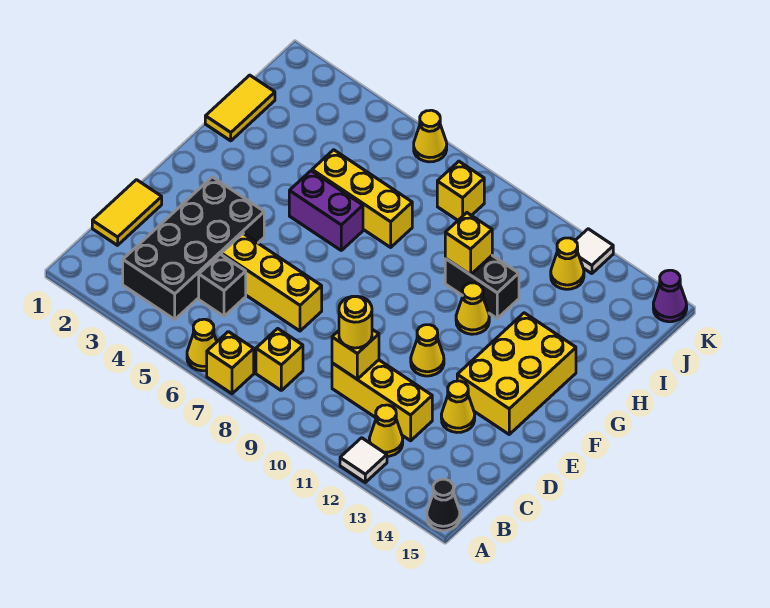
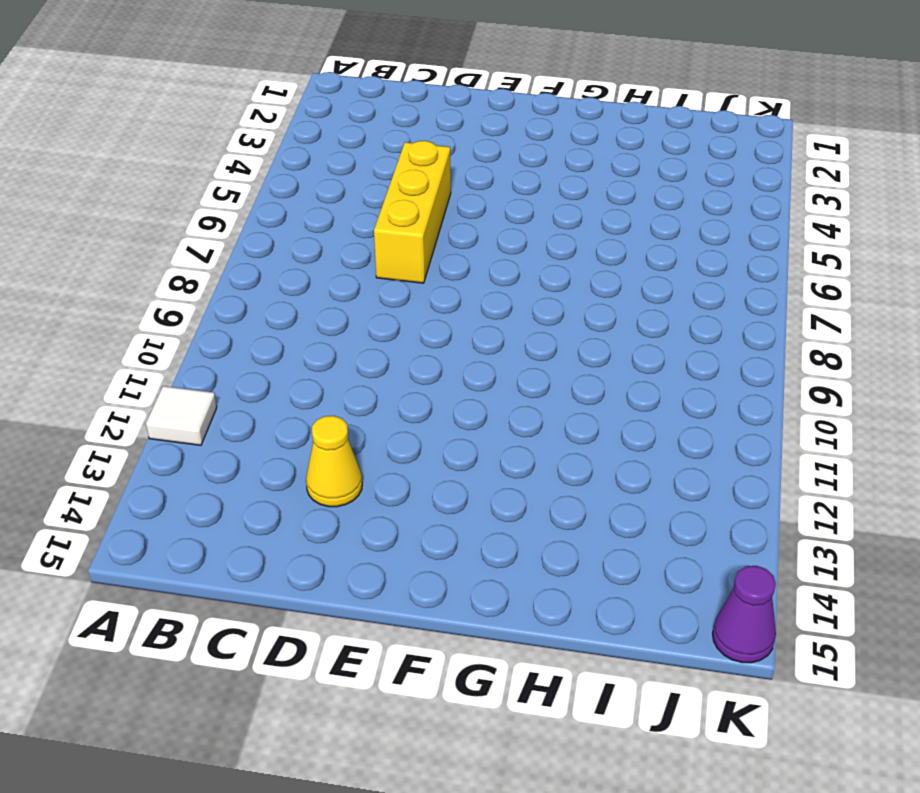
none -> yellow cone A6 level 1
none -> yellow brick A7 level 1
none -> black cone A15 level 1

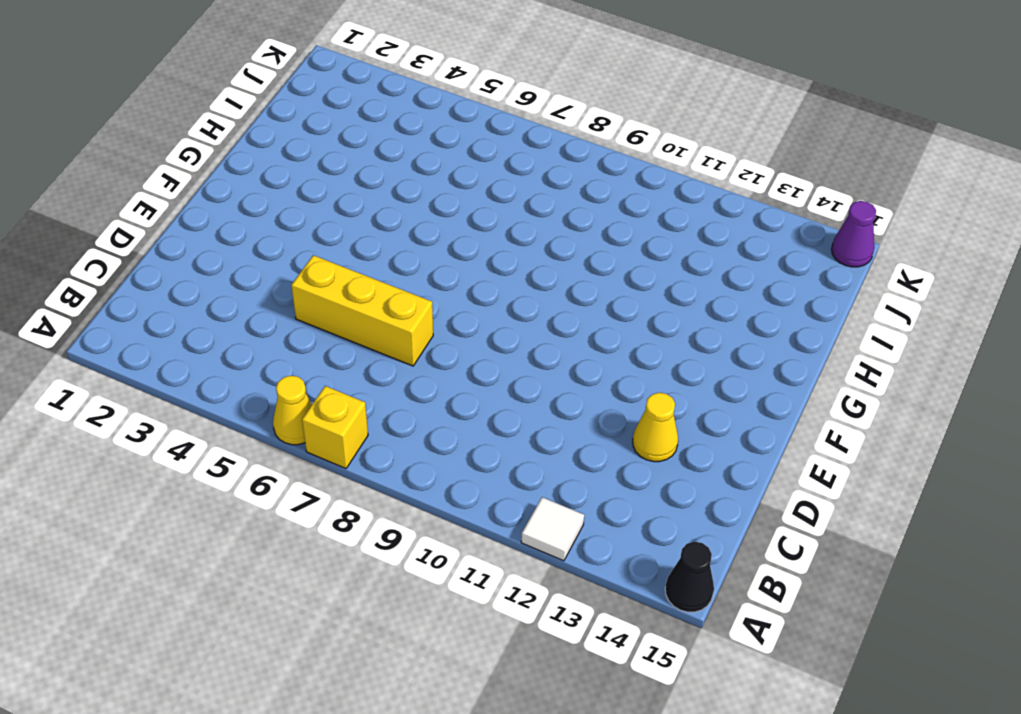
none -> black brick B3:E4 level 1
none -> yellow brick B8 level 1
none -> yellow cone B12 level 1

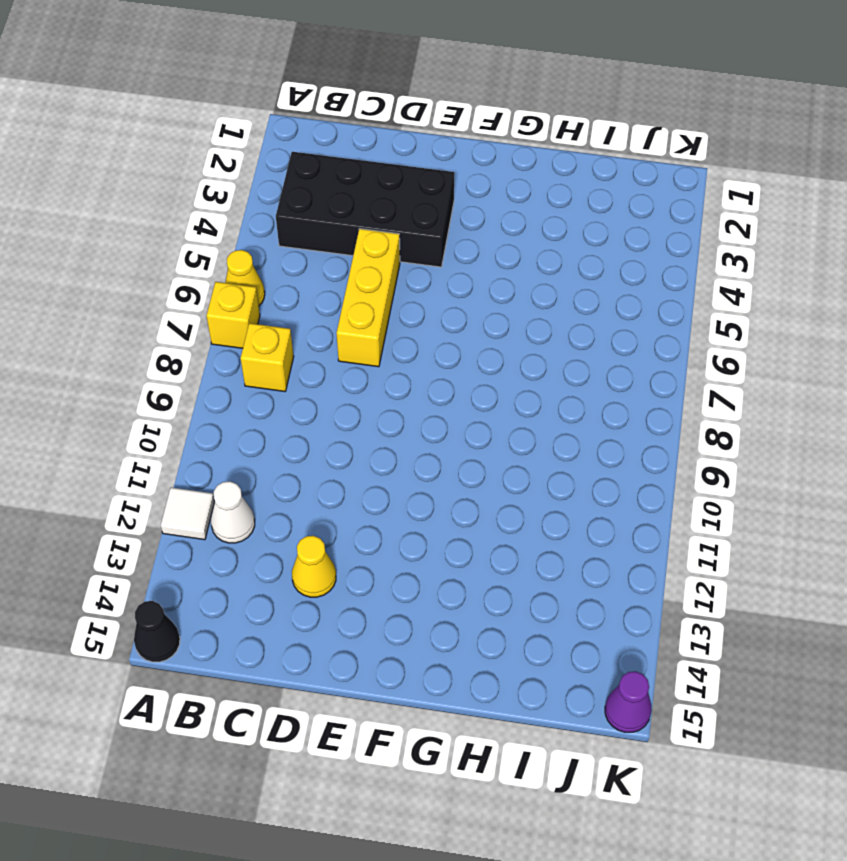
white cone B12 level 1 -> yellow cone B12 level 1
none -> yellow tile C1:D1 level 1
none -> black brick C5 level 1
none -> yellow brick C10:C12 level 1

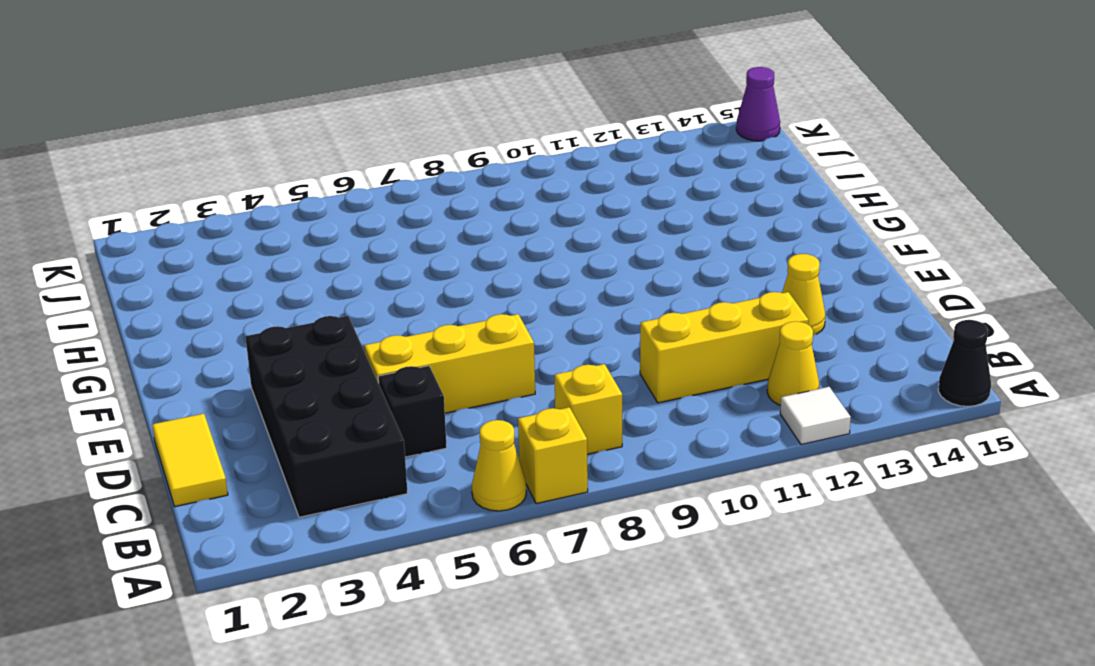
none -> yellow cone E11 level 1
none -> yellow brick E13:G14 level 1
none -> purple brick G5:G6 level 1

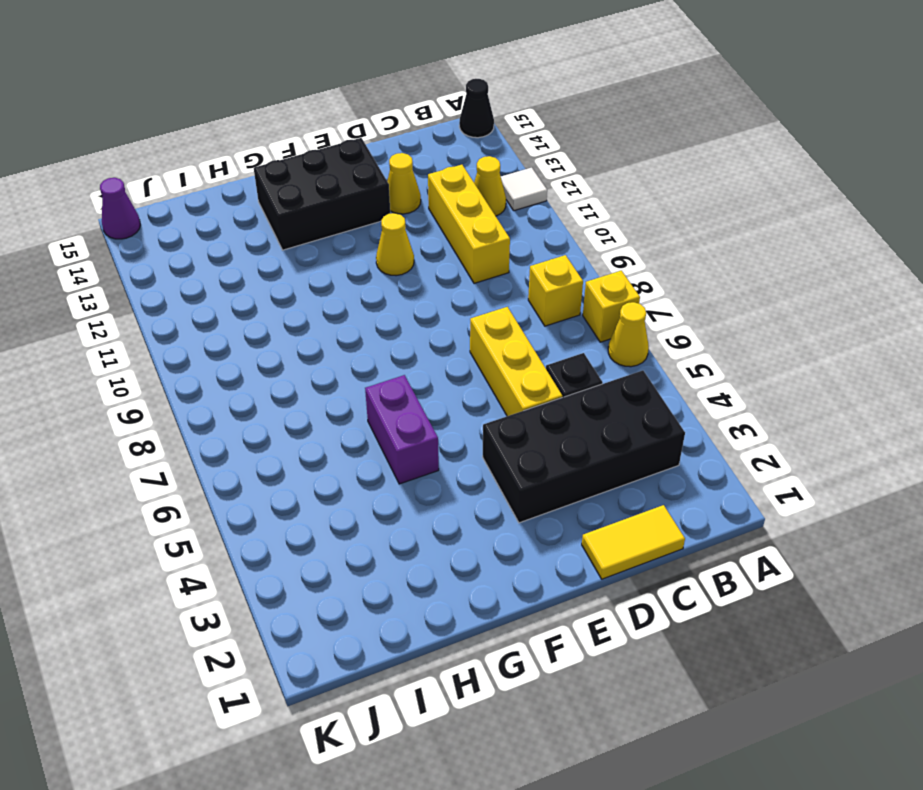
black brick E13:G14 level 1 -> yellow brick E13:G14 level 1
none -> yellow cone G11 level 1
none -> yellow tile H1:I1 level 1
none -> yellow brick H5:H7 level 1

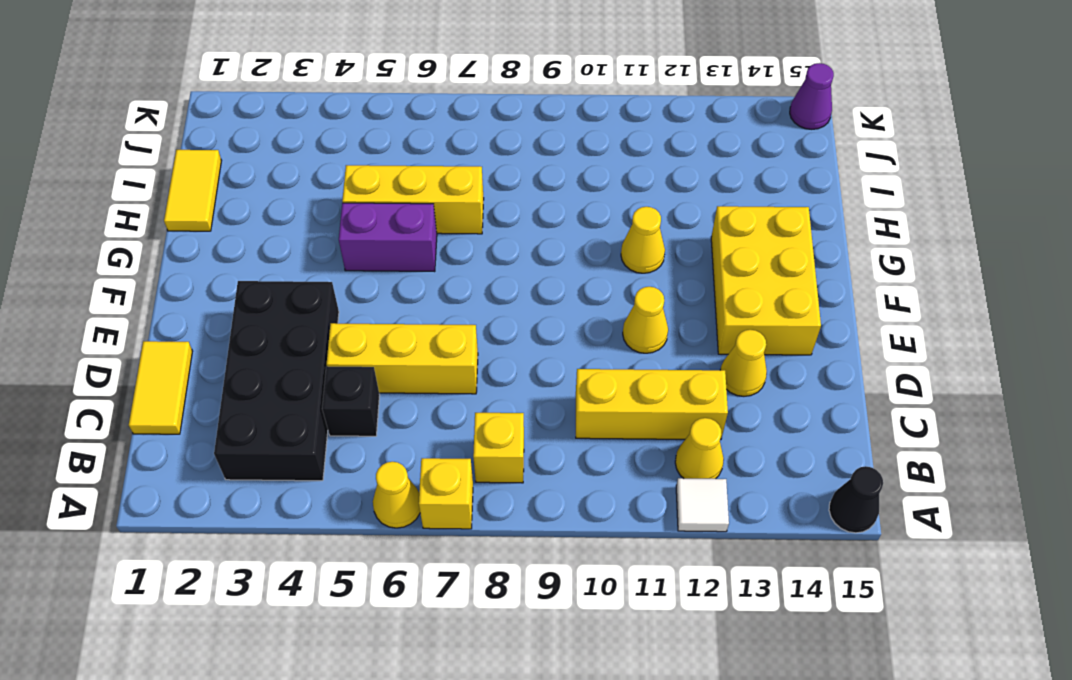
none -> black brick H10:H11 level 1
none -> yellow brick J8 level 1
none -> yellow cone J12 level 1

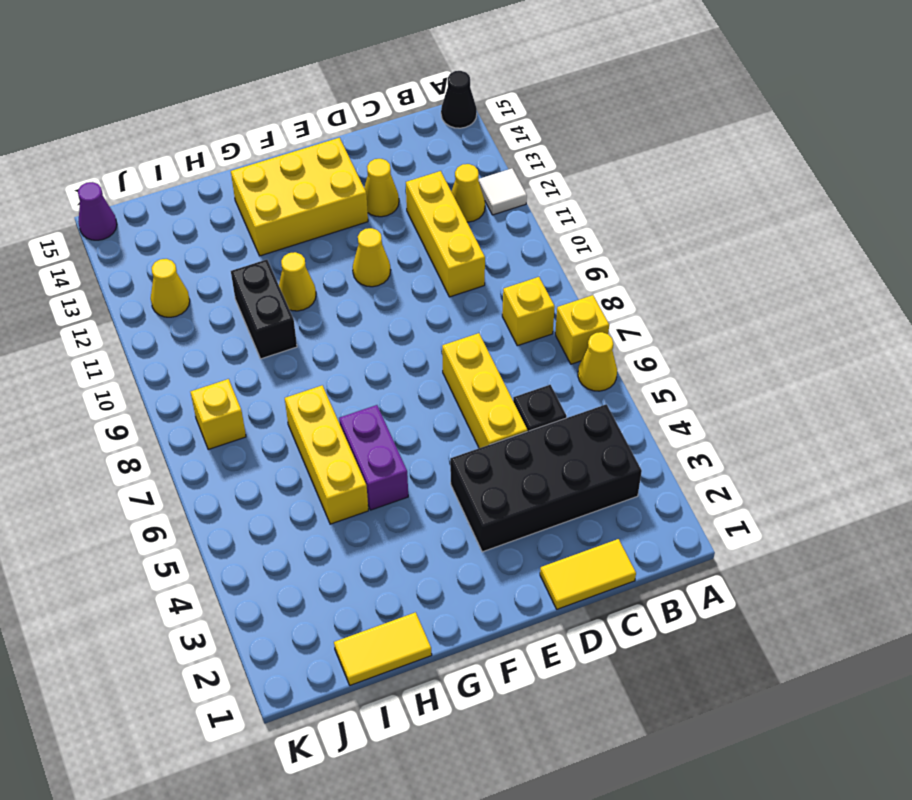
none -> yellow cone K6 level 1
none -> white tile K12 level 1
none -> yellow brick C10 level 2

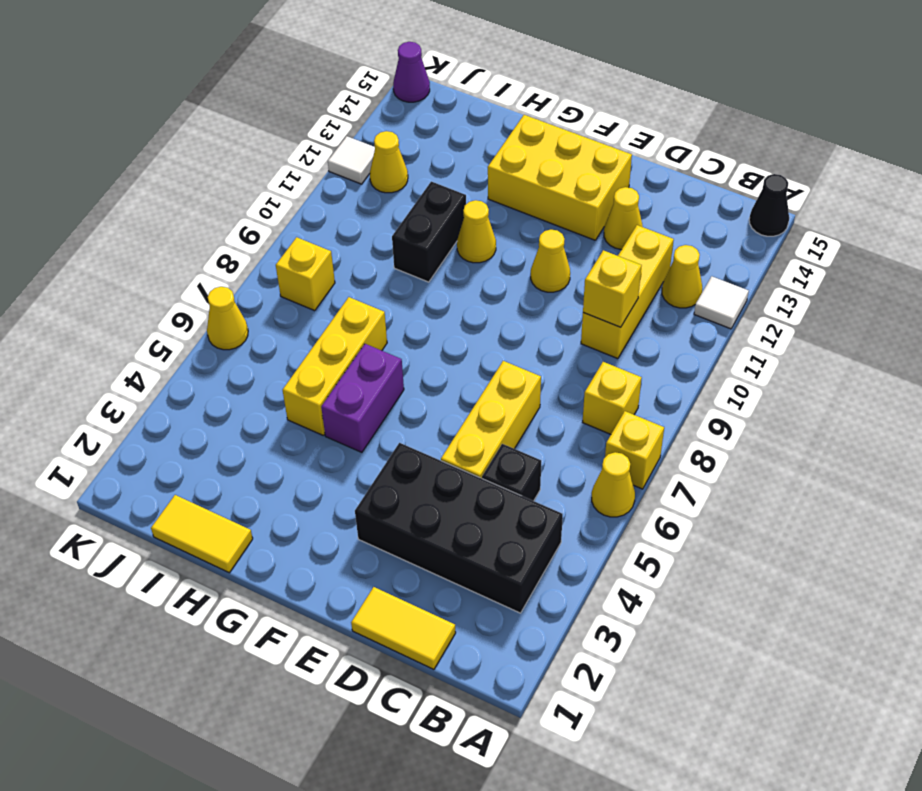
none -> yellow brick H10 level 2
none -> yellow round brick C10 level 3

